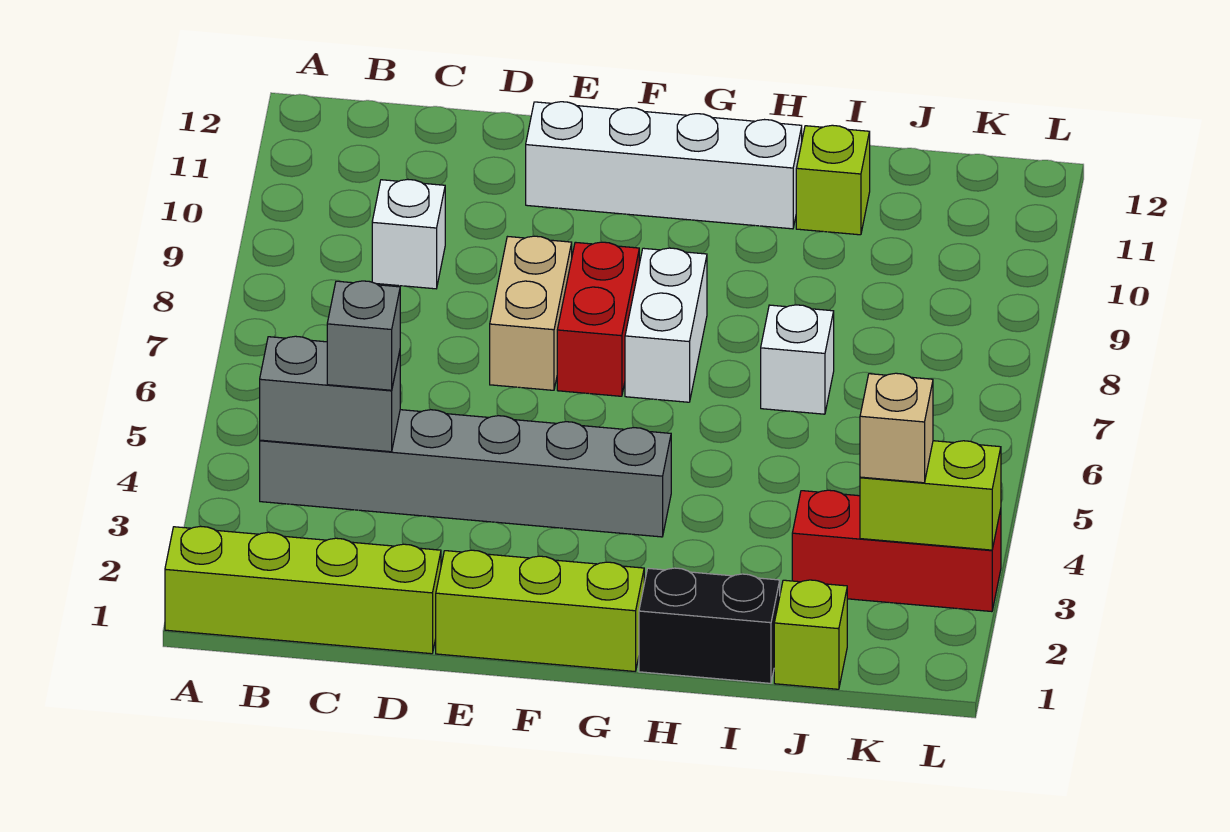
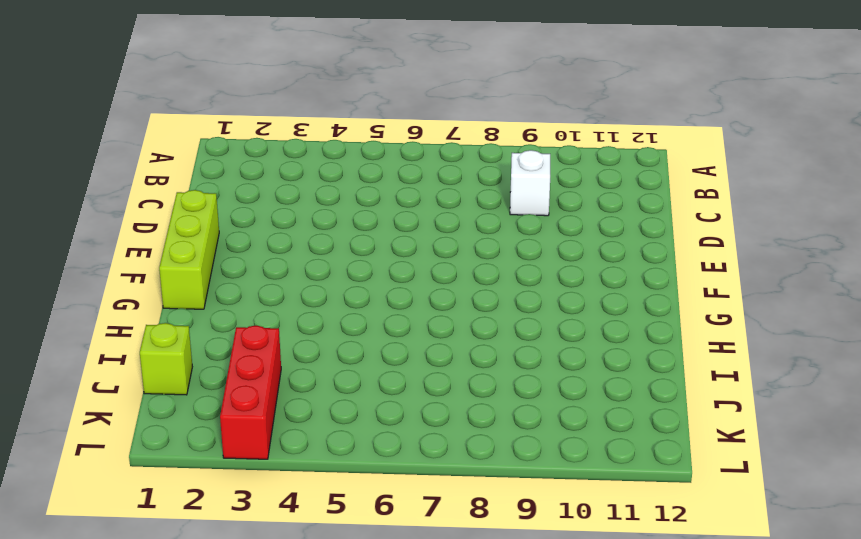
none -> lime brick A1:D1 level 1
none -> grey brick B4:G4 level 1
none -> tan brick E7:E8 level 1

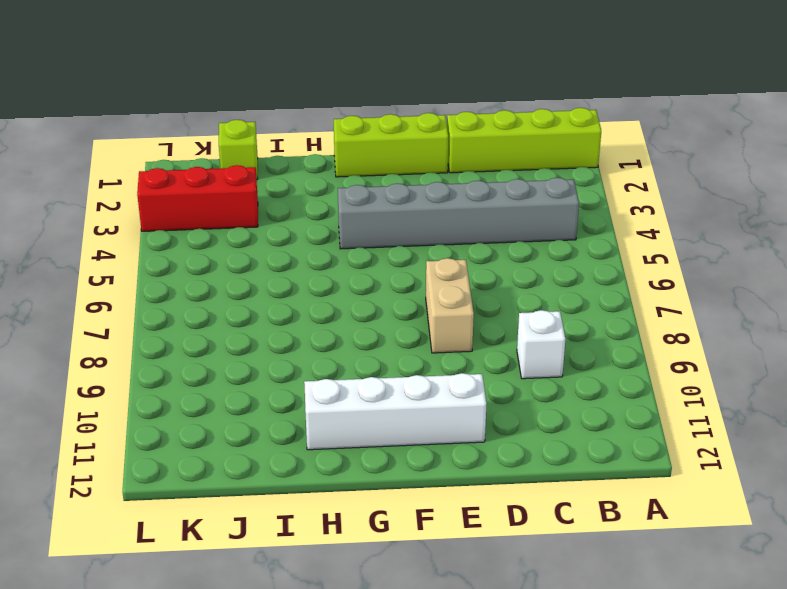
none -> red brick F7:F8 level 1
none -> white brick G7:G8 level 1
none -> black brick H1:I1 level 1

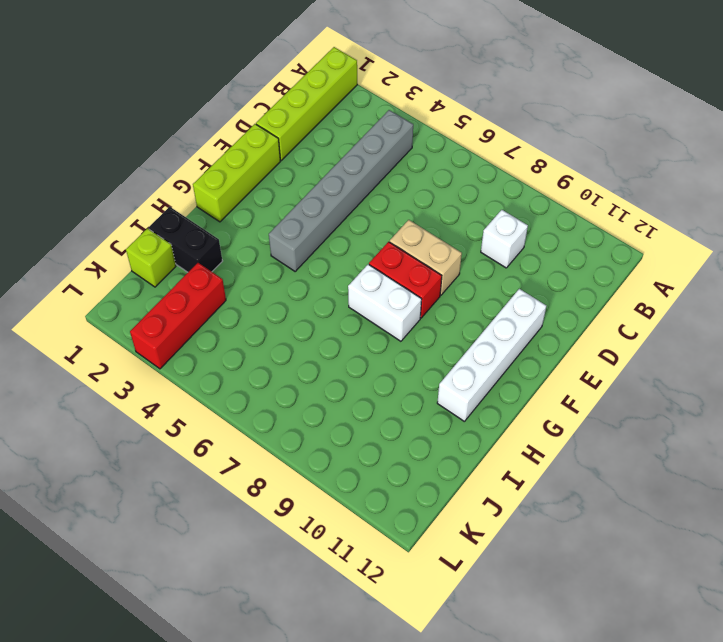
black brick I1:I2 level 1 -> black brick H1:I1 level 1
none -> white brick I7 level 1
none -> lime brick I11 level 1
none -> grey brick B4:C4 level 2

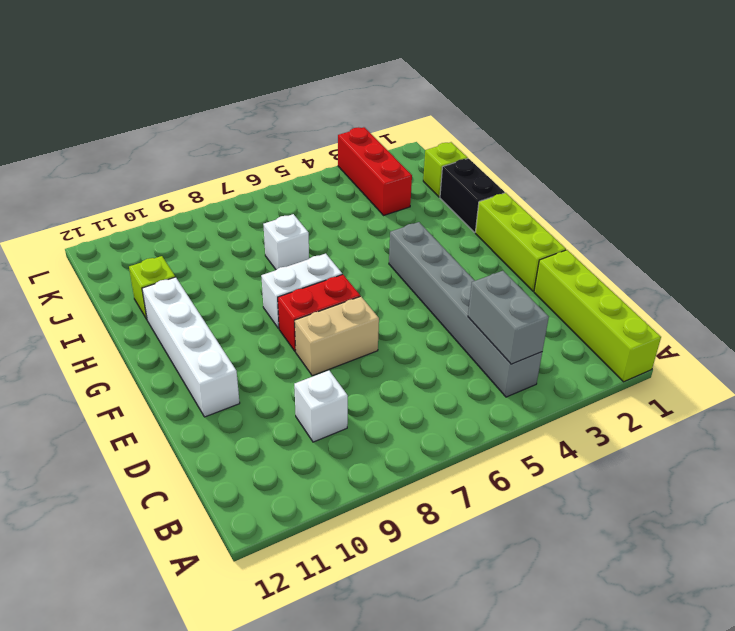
none -> lime brick K3:L3 level 2
none -> grey brick C4 level 3
none -> tan brick K3 level 3

